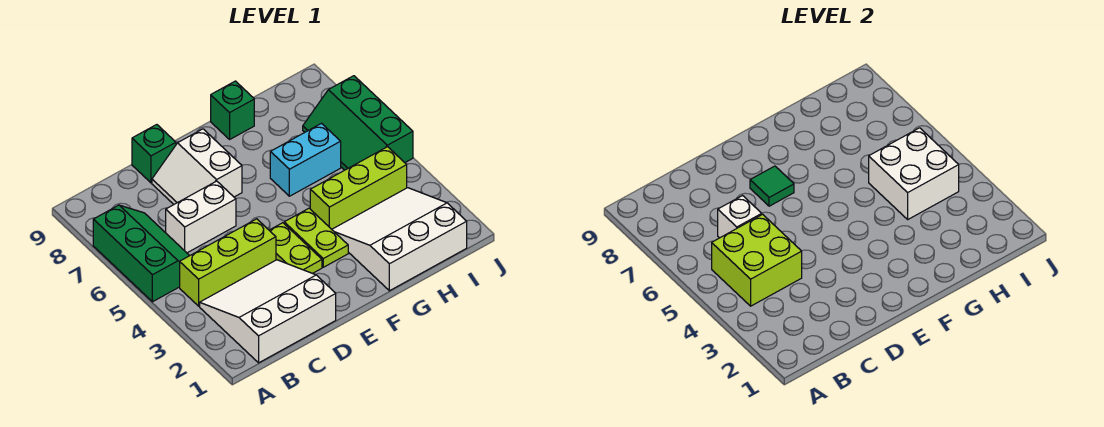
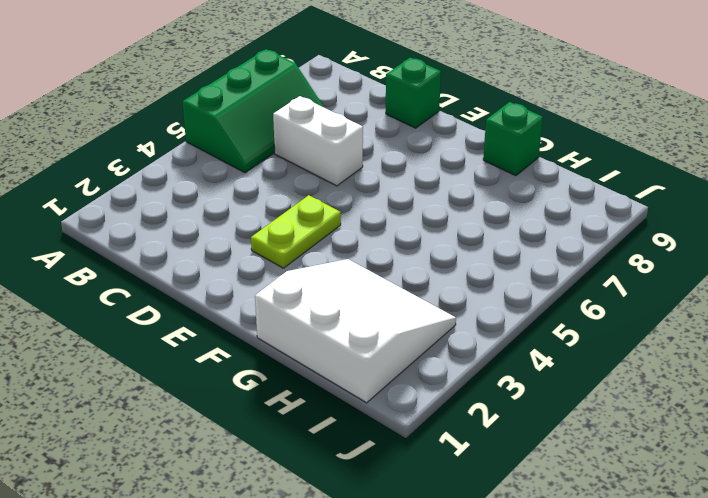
none -> white slope B1:D3 level 1 top 1
none -> lime brick B4:D4 level 1
none -> white slope D7:E8 level 1 top E

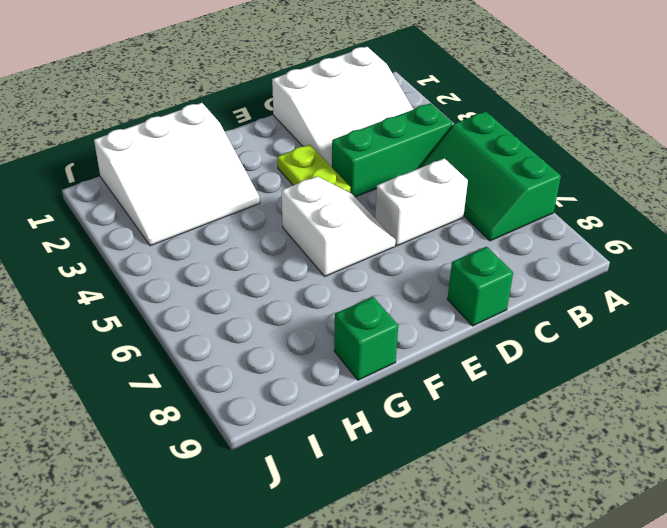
green brick B4:D4 level 1 -> lime brick B4:D4 level 1
white slope E5:F6 level 1 top F -> white slope D7:E8 level 1 top E
none -> lime plate F3:F4 level 1
none -> lime brick G4:I4 level 1
none -> cyan brick G6:H6 level 1

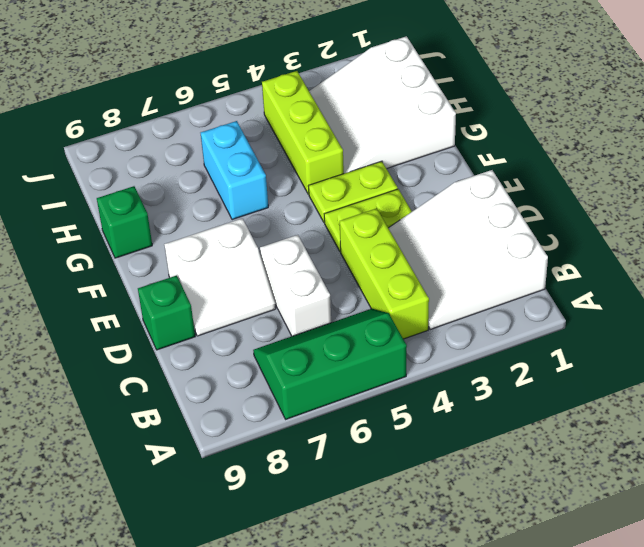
none -> green slope I5:J7 level 1 top J
none -> lime brick B4:C5 level 2
none -> white brick C6 level 2

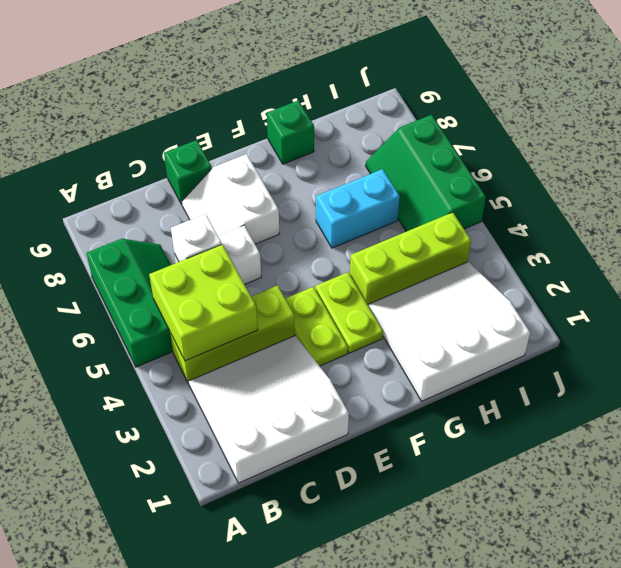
none -> green tile E7 level 2
none -> white brick H4:I5 level 2

